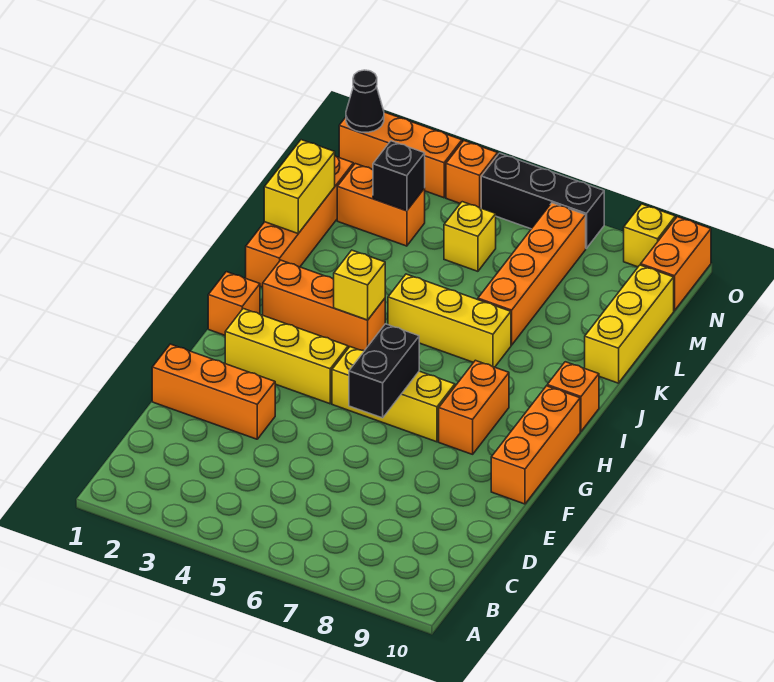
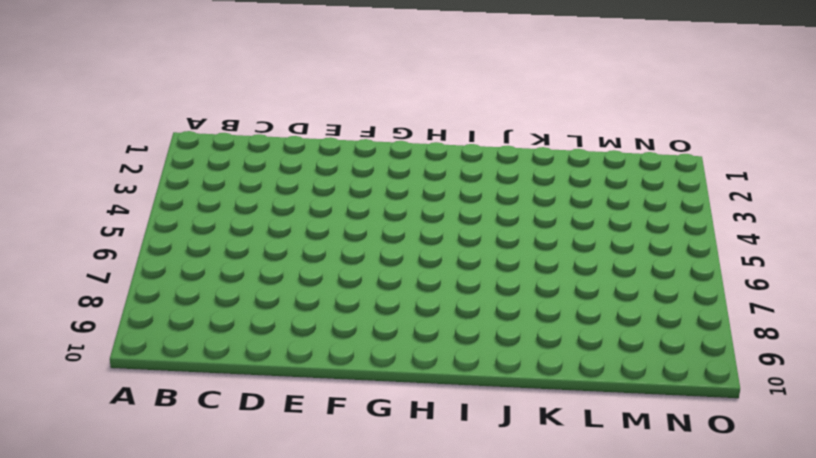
none -> orange brick E1:E3 level 1
none -> orange brick F10:H10 level 1
none -> yellow brick G2:G4 level 1

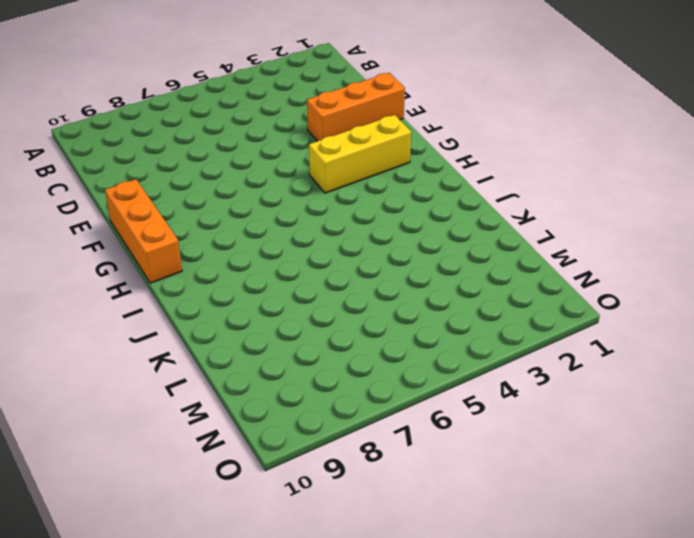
none -> yellow brick G5:G7 level 1
none -> orange brick G8:H8 level 1
none -> orange brick H1 level 1

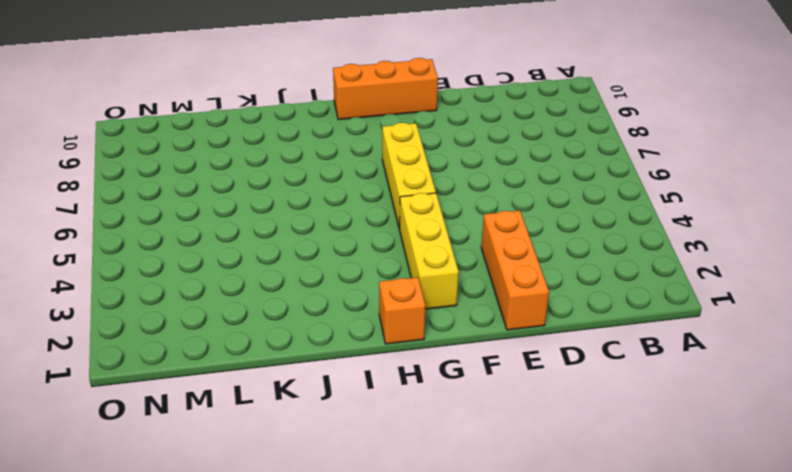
none -> orange brick G8:H8 level 1
none -> orange brick I2:I4 level 1
none -> orange brick I10 level 1

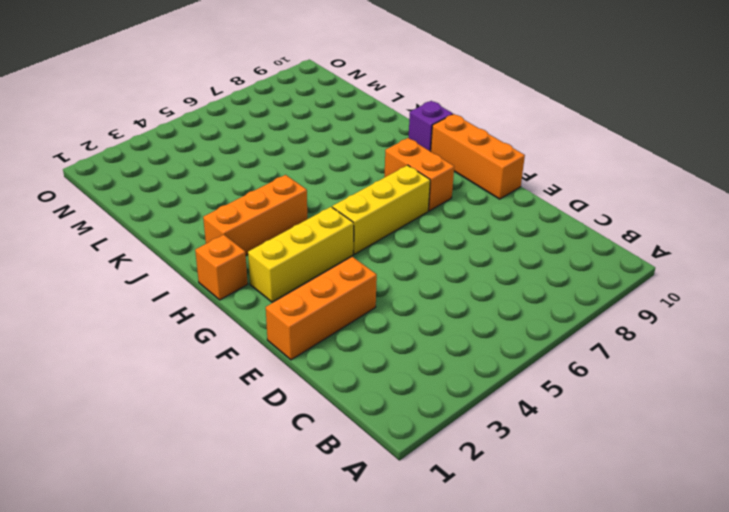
purple brick I10 level 1 -> orange brick I10 level 1
none -> orange brick J1:M1 level 1
none -> yellow brick J5:J7 level 1
none -> orange brick K7:N7 level 1

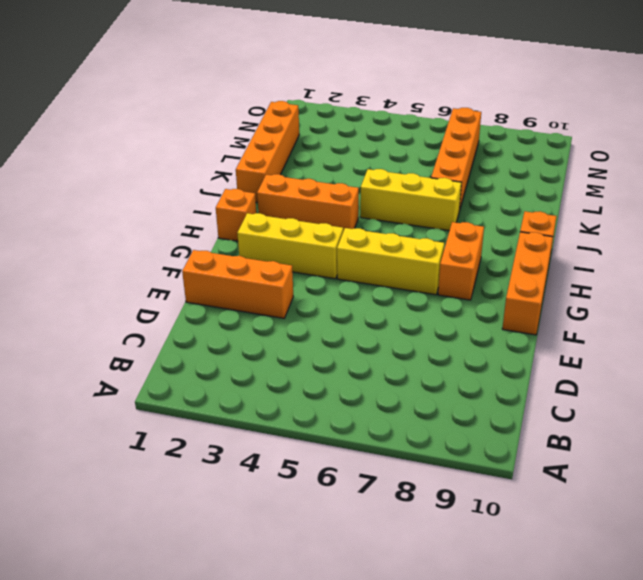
none -> yellow brick K10:M10 level 1
none -> orange brick M2:M3 level 1
none -> yellow brick M5 level 1

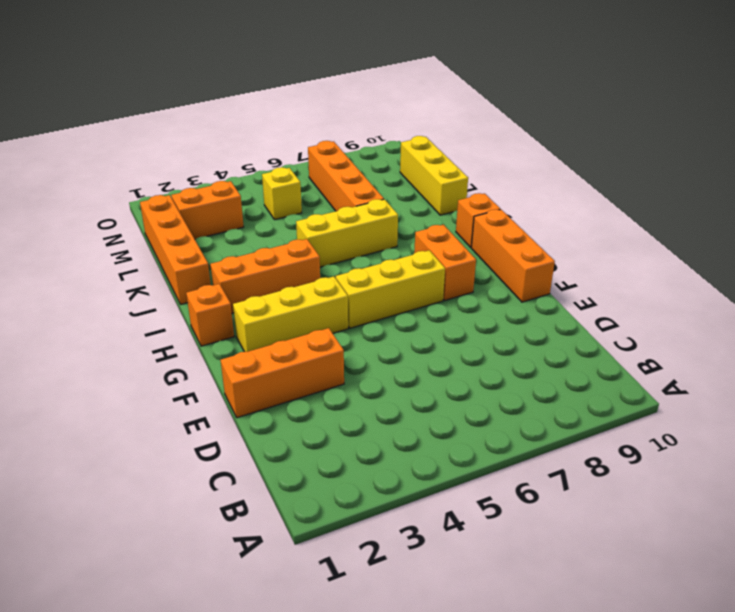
none -> orange brick N10:O10 level 1
none -> orange brick O1:O3 level 1
none -> orange brick O4 level 1

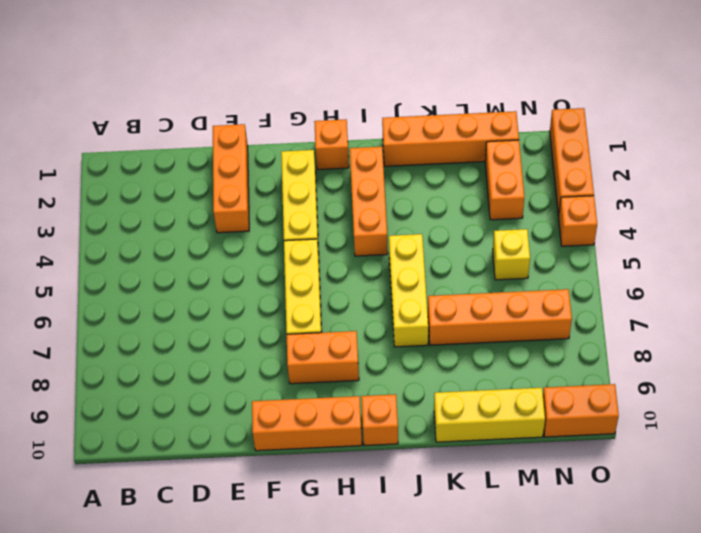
none -> black brick O5:O7 level 1
none -> yellow brick O9 level 1
none -> black brick F6:G6 level 2

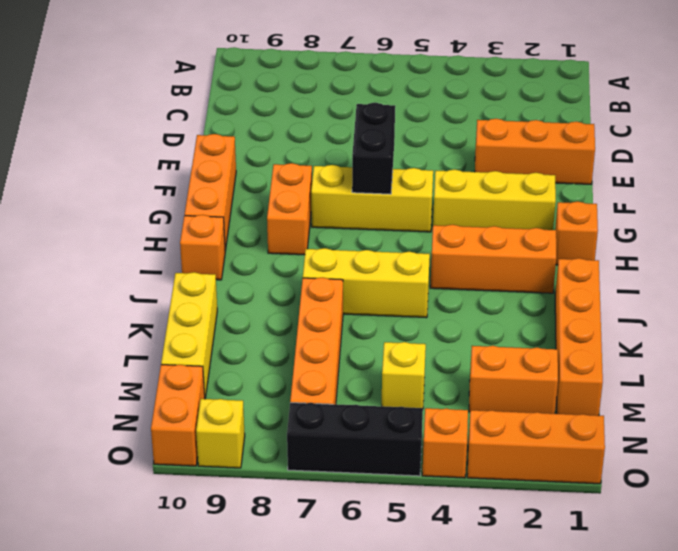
none -> yellow brick I4 level 2
none -> yellow brick K1:L1 level 2
none -> black brick M3 level 2

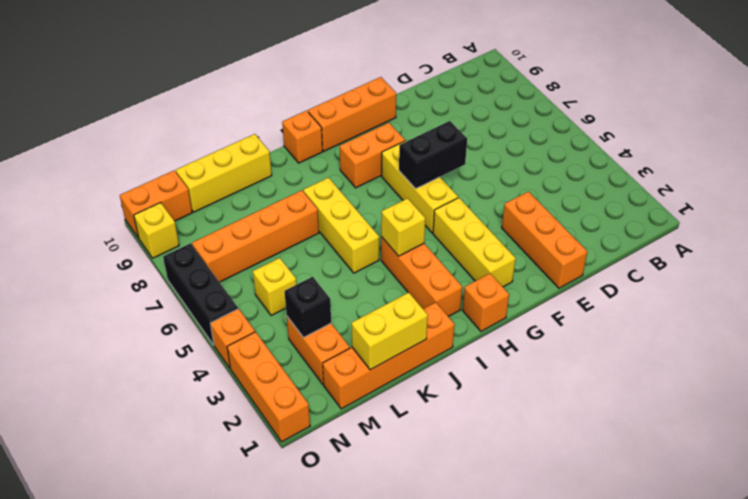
none -> black cone O1 level 2

